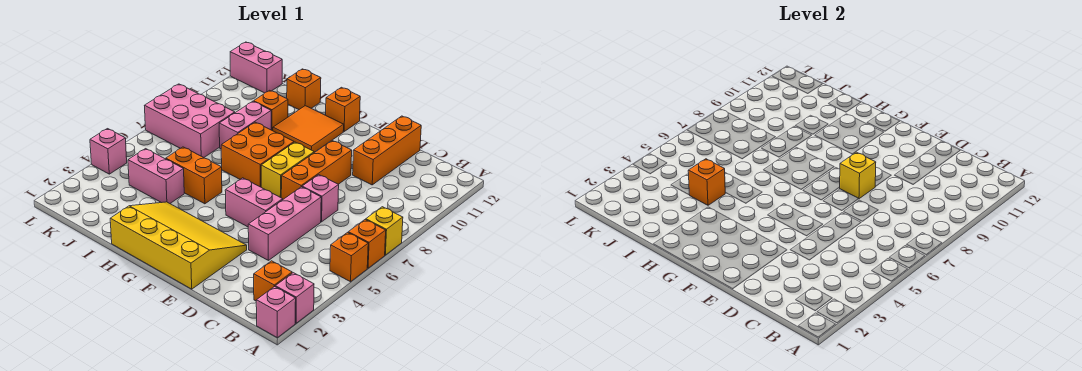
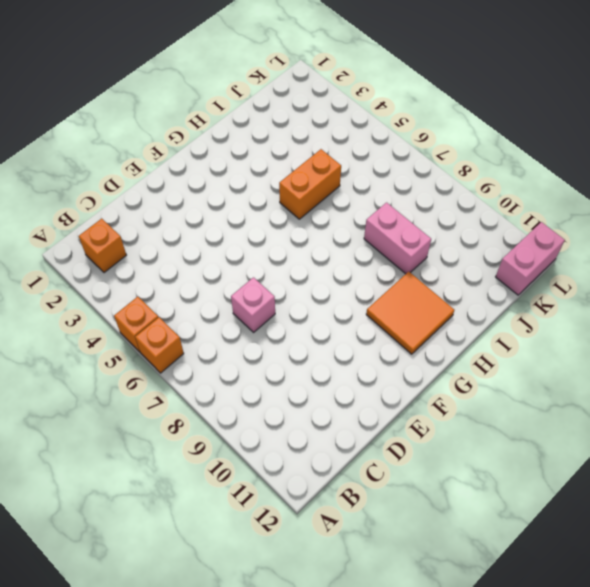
none -> pink brick A1 level 1
none -> pink brick A2 level 1
none -> yellow brick A7 level 1

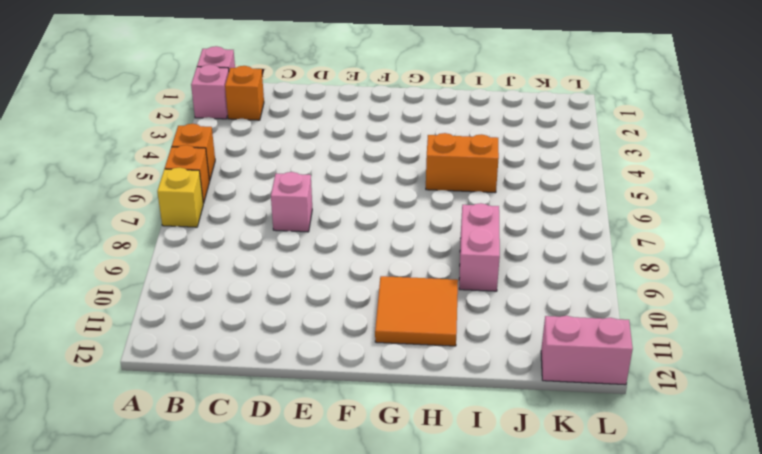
none -> pink brick D4:D6 level 1
none -> orange brick D10:D12 level 1
none -> yellow slope E1:H3 level 1 top 1

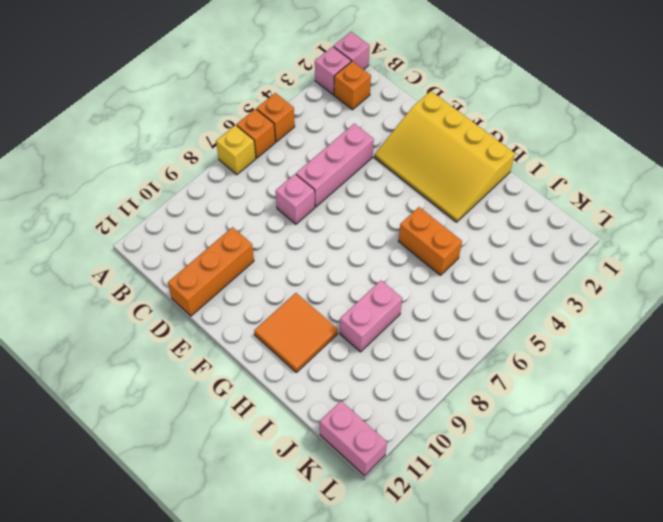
none -> pink brick E5:F5 level 1
none -> orange brick E7:E9 level 1
none -> yellow brick F7:F8 level 1

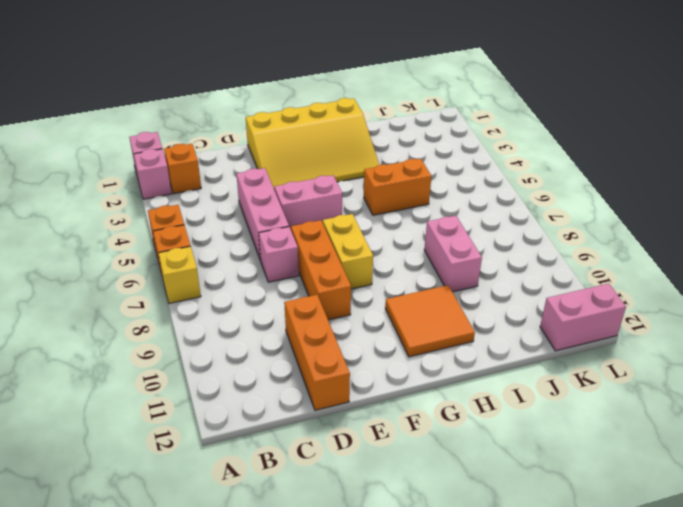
none -> orange brick G7:H8 level 1
none -> orange brick G12 level 1
none -> pink brick I4:J4 level 1

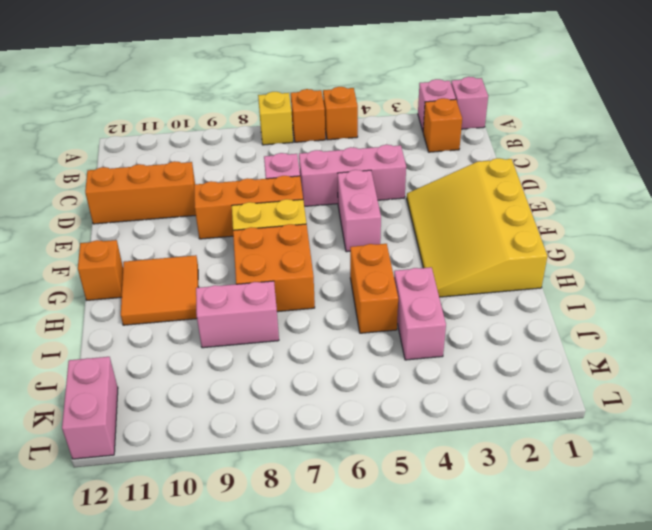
none -> orange brick I10 level 1
none -> orange brick I12 level 1
none -> pink brick J7:L8 level 1

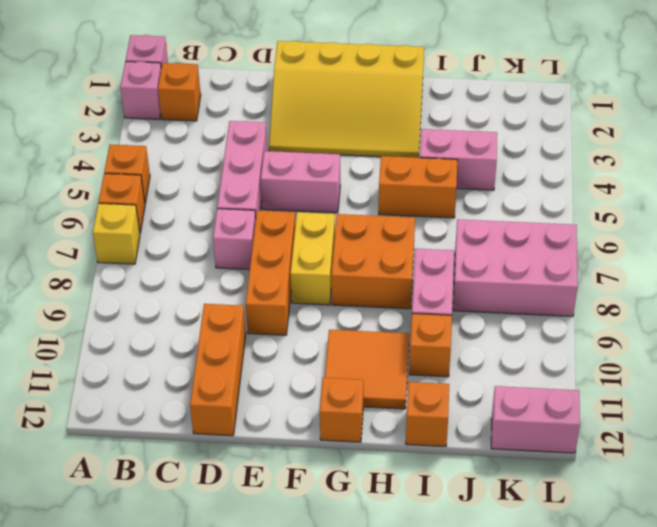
none -> pink brick L4 level 1
none -> yellow brick E8 level 2
none -> orange brick I4 level 2

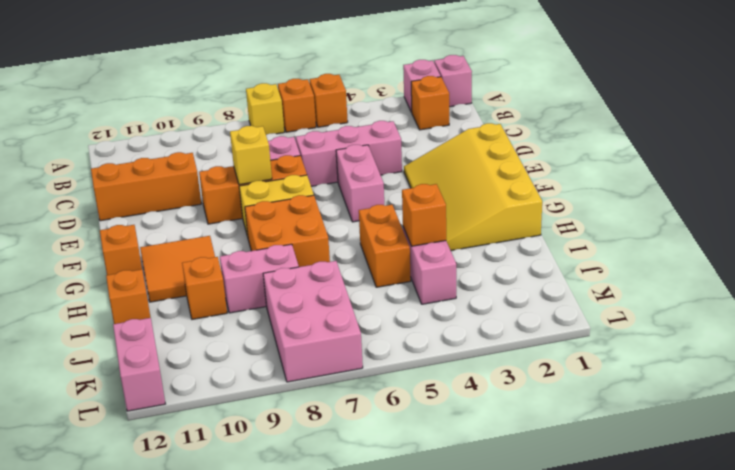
none -> pink brick L4 level 1

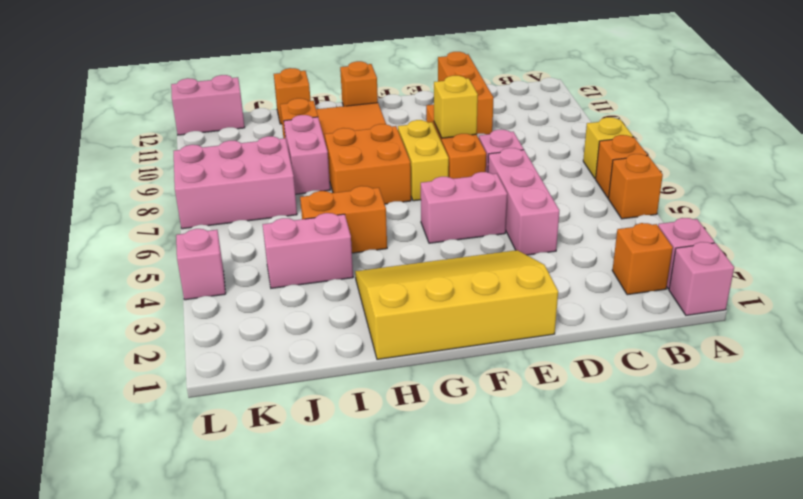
none -> orange brick I4 level 2

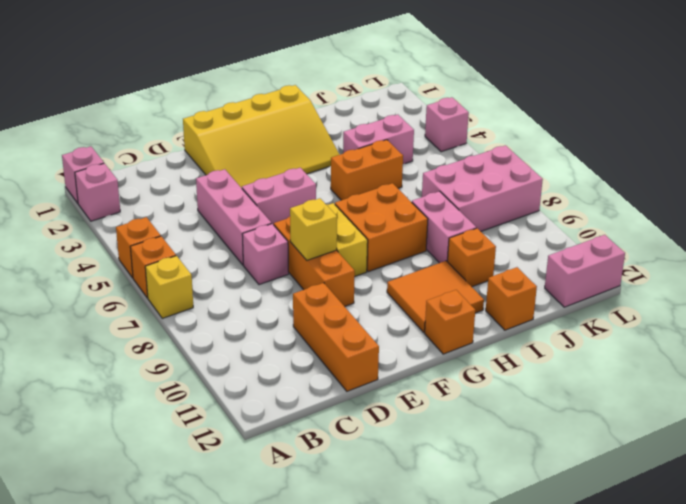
none -> orange brick B2 level 1
none -> orange brick I4 level 2

